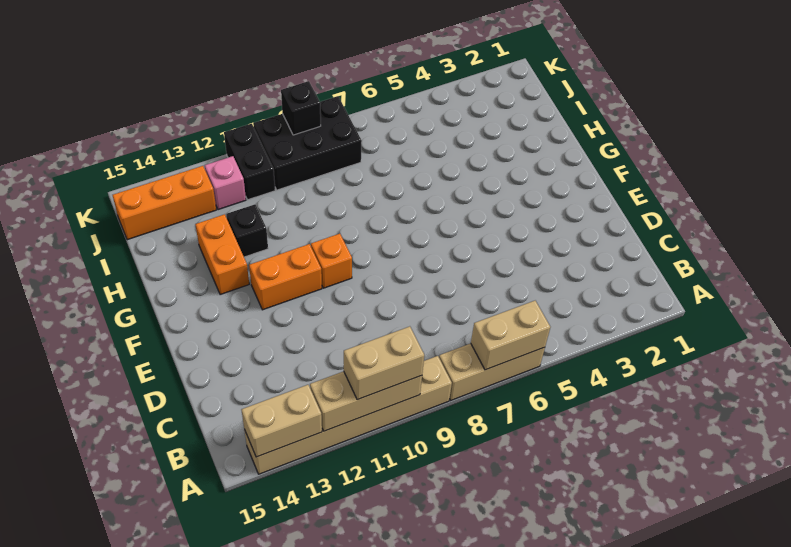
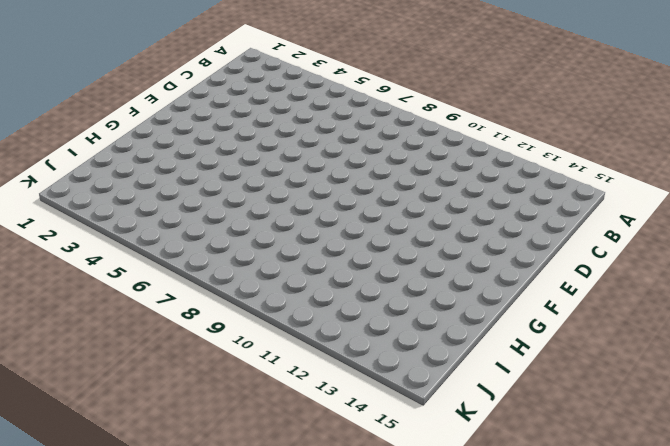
none -> tan brick A6:A8 level 1
none -> tan brick A9:A14 level 1
none -> orange brick F10 level 1

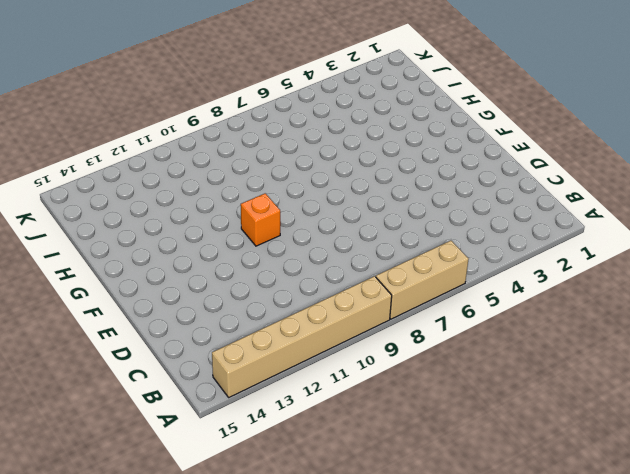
none -> orange brick F11:F12 level 1
none -> orange brick G13:H13 level 1
none -> black brick H12 level 1

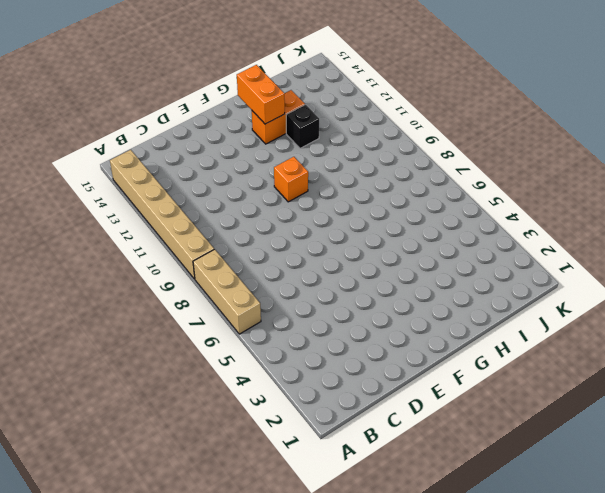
orange brick G13:G14 level 2 -> orange brick F11:F12 level 1
none -> black brick J8:K10 level 1
none -> black brick J11:K11 level 1
none -> pink brick J12 level 1

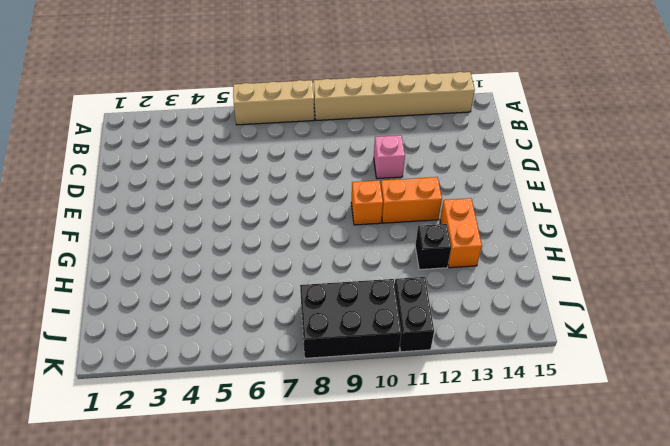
pink brick D11 level 1 -> pink brick J12 level 1
none -> orange brick J13:J15 level 1
none -> tan brick A6:A7 level 2
none -> tan brick A10:A12 level 2

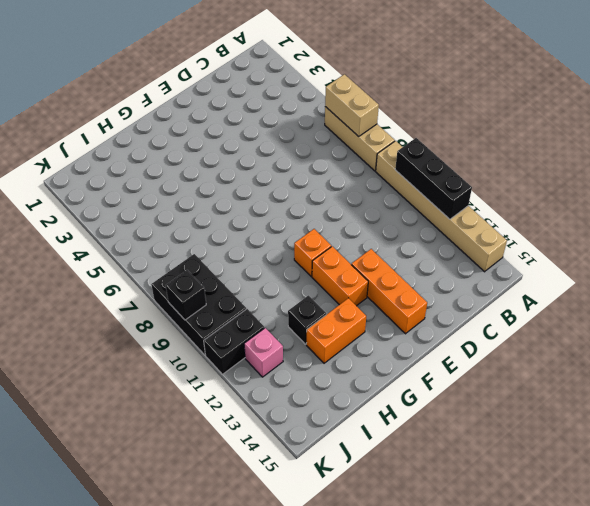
black brick A10:A12 level 2 -> tan brick A10:A12 level 2
orange brick E12:E14 level 1 -> orange brick J13:J15 level 1
none -> tan brick A13:A14 level 2
none -> tan brick A10:A11 level 3

